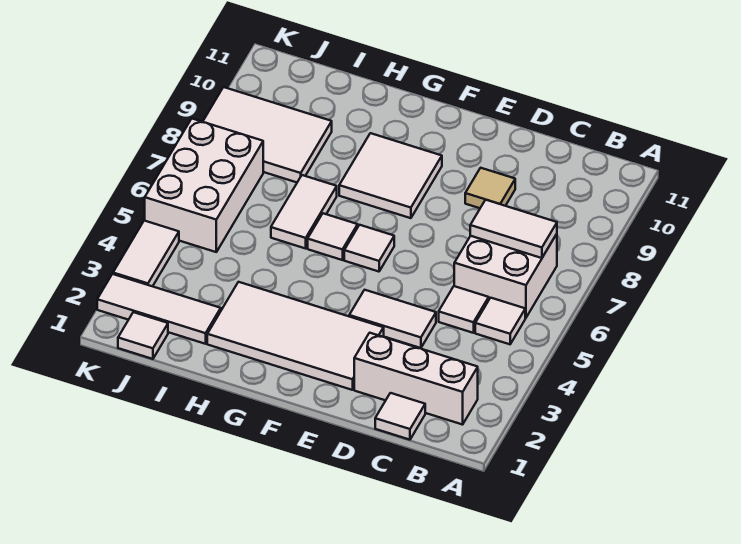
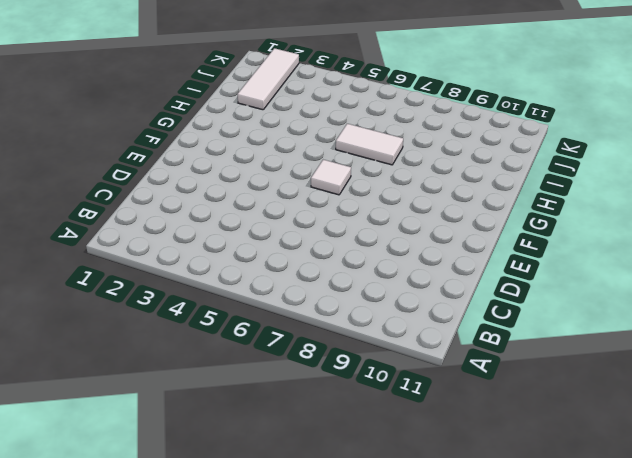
none -> white brick B2:D2 level 1
none -> white tile B5 level 1
none -> white brick B6:C7 level 1

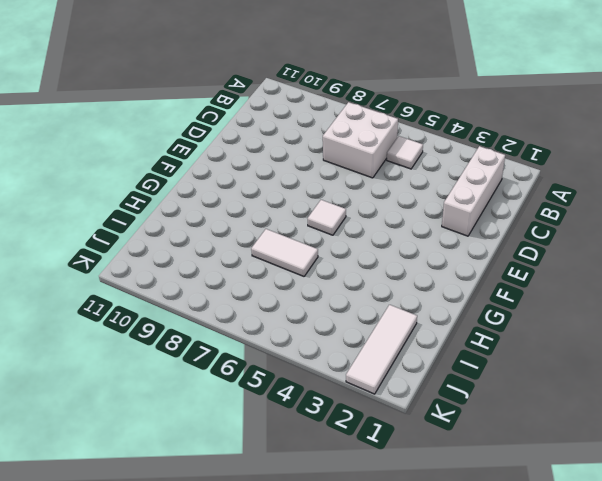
none -> white tile C1 level 1
none -> white tile C5 level 1
none -> white tile D4:E4 level 1

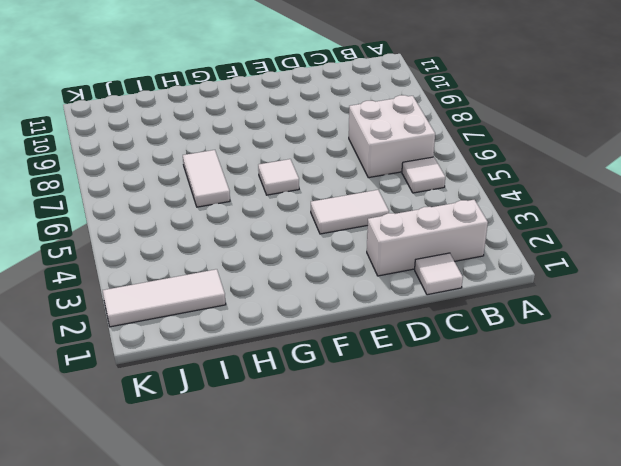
none -> white tile C5 level 1
none -> tan tile D9 level 1
none -> white tile E2:H3 level 1

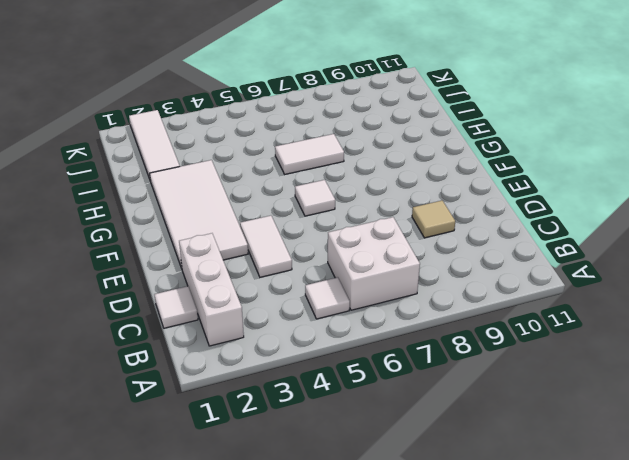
none -> white tile C5 level 1
none -> white tile F8:G9 level 1
none -> white tile G6 level 1

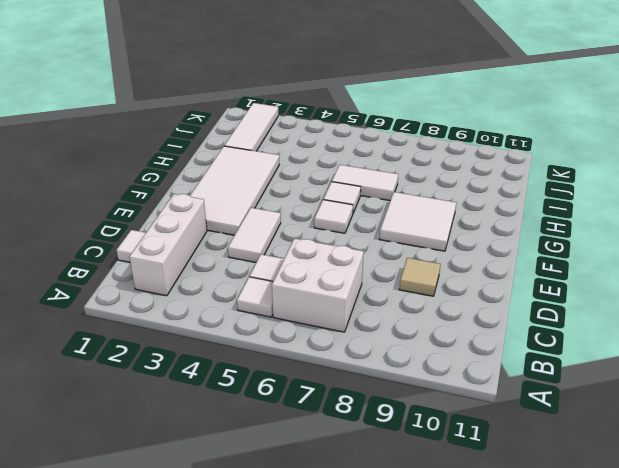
none -> white tile I8:K9 level 1
none -> white tile J1 level 1
none -> white brick J5:K7 level 1

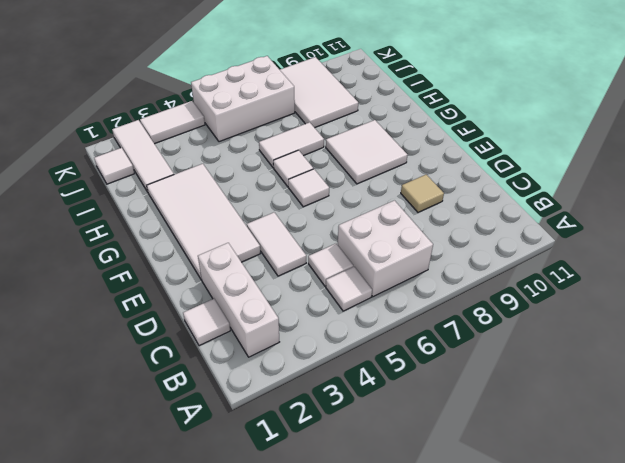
none -> white tile B7:C7 level 2

